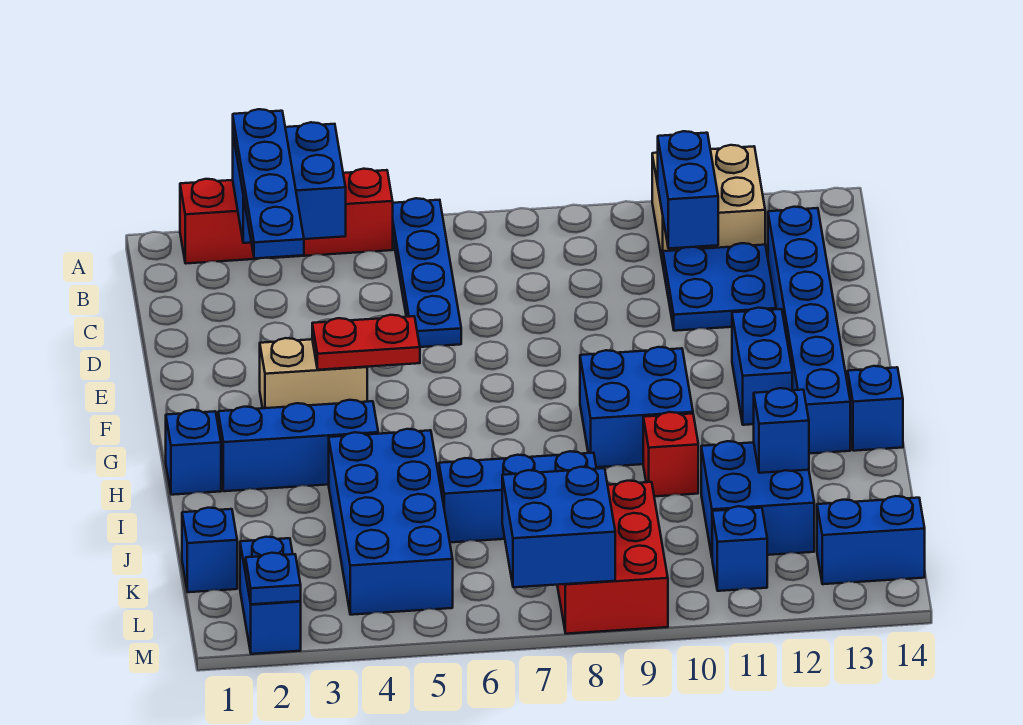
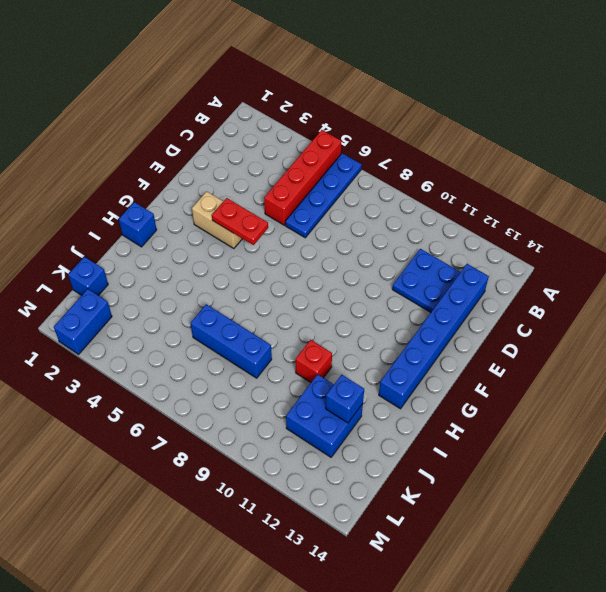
red brick A5:D5 level 1 -> red brick A2:A5 level 1
none -> tan brick A11:B12 level 1
none -> blue brick F12:G12 level 1
none -> blue brick G9:H10 level 1

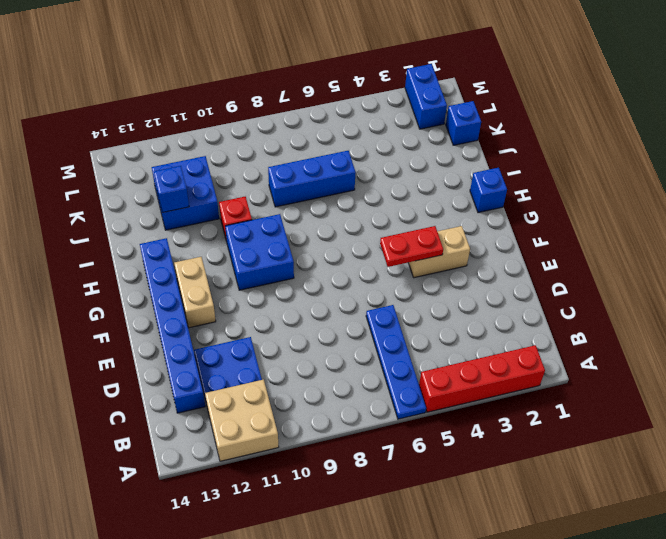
tan brick F12:G12 level 1 -> blue brick F12:G12 level 1
none -> blue brick H2:H4 level 1
none -> blue brick H14 level 1
none -> blue brick I4:L5 level 1

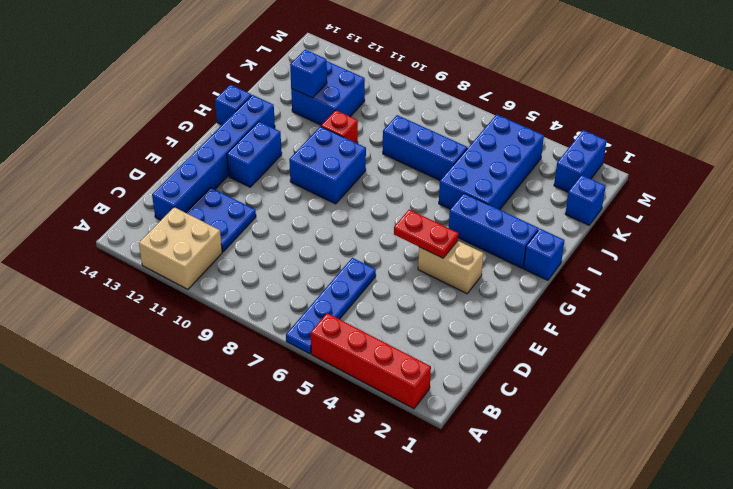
none -> red brick K8:M9 level 1
none -> blue brick L11 level 1
none -> blue brick L13:L14 level 1

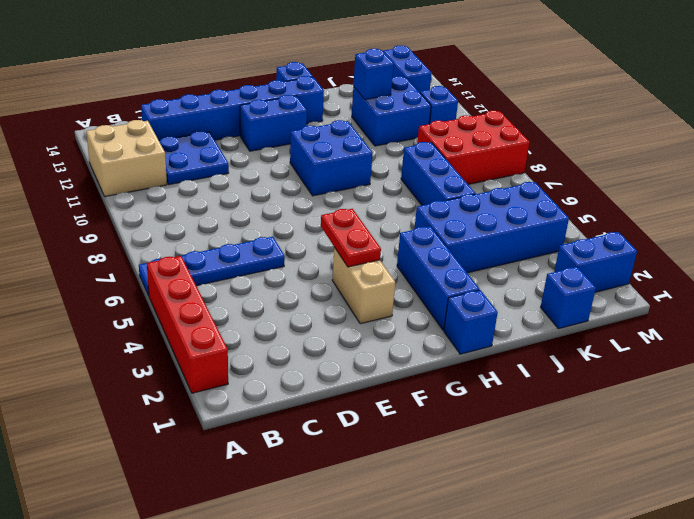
none -> red brick I10 level 1
none -> blue brick A3:B4 level 2
none -> blue brick B11:C11 level 2

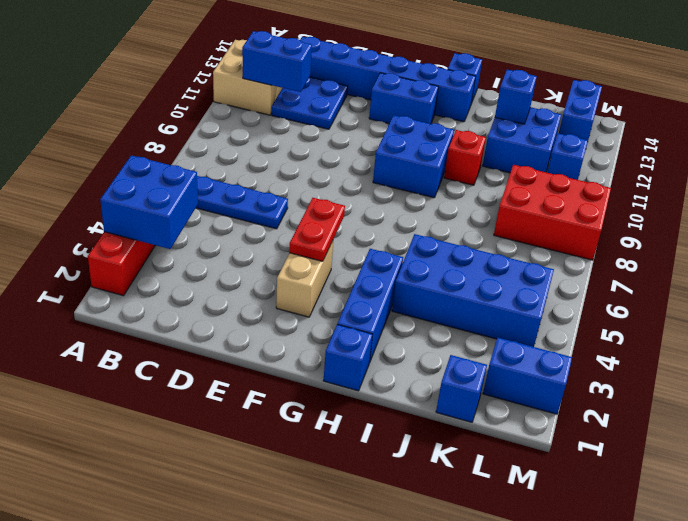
none -> blue brick J6:J8 level 1
none -> blue brick L7:M8 level 2
none -> blue plate M2 level 2

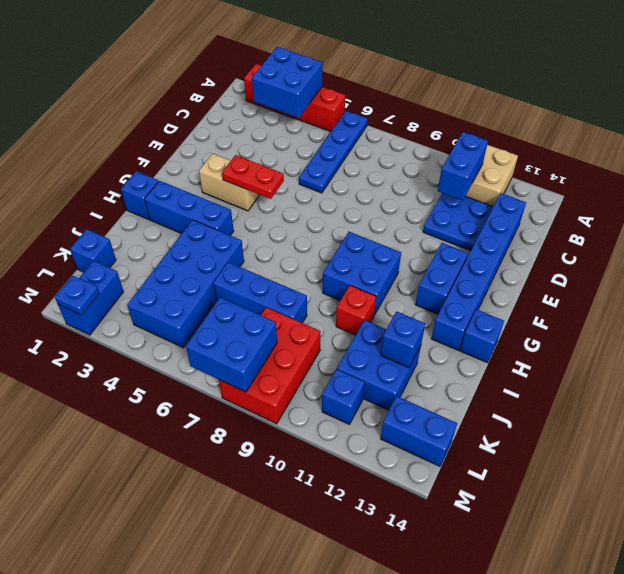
none -> blue plate A3:D3 level 3

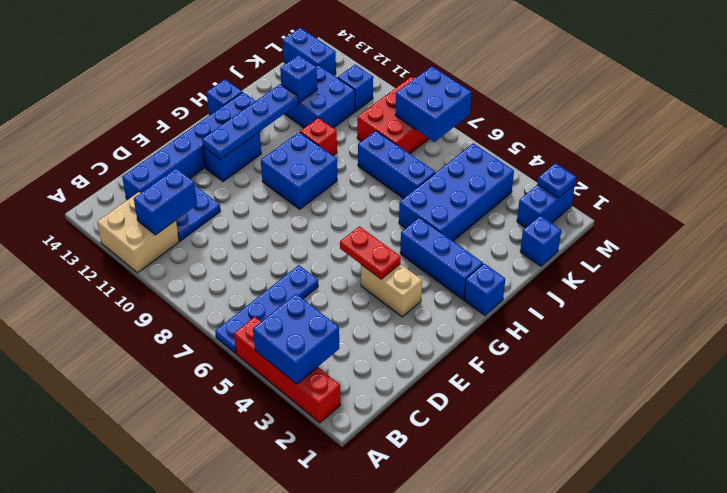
blue plate F12:I12 level 2 -> blue plate A3:D3 level 3

